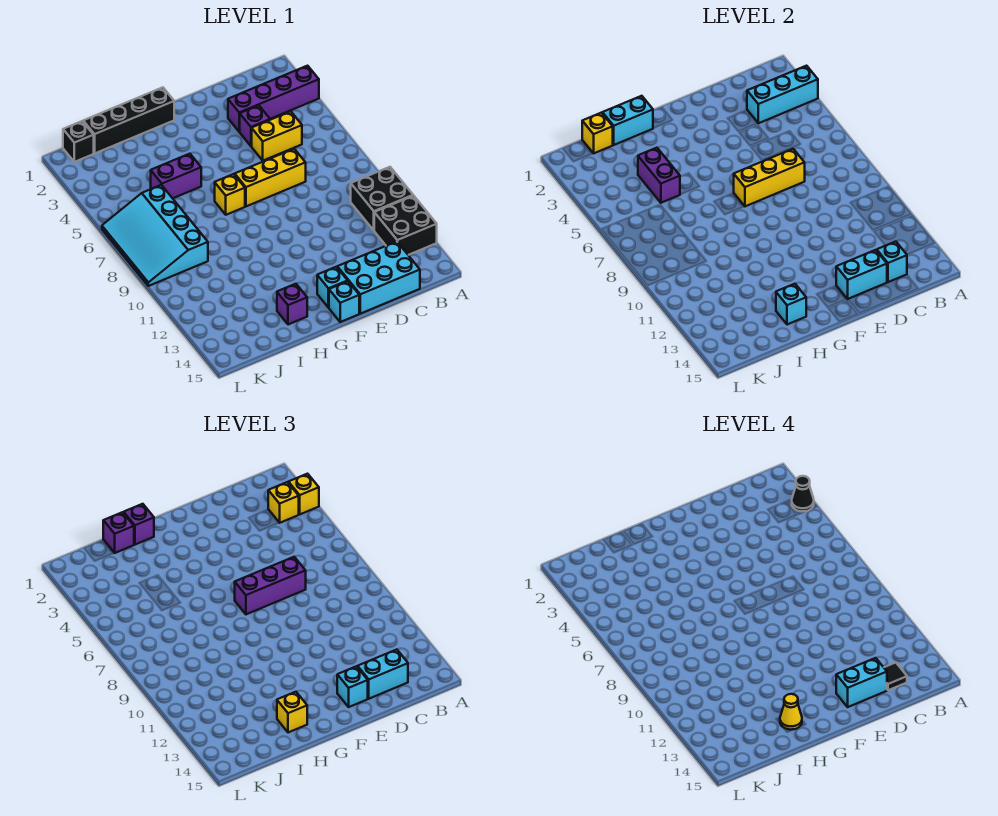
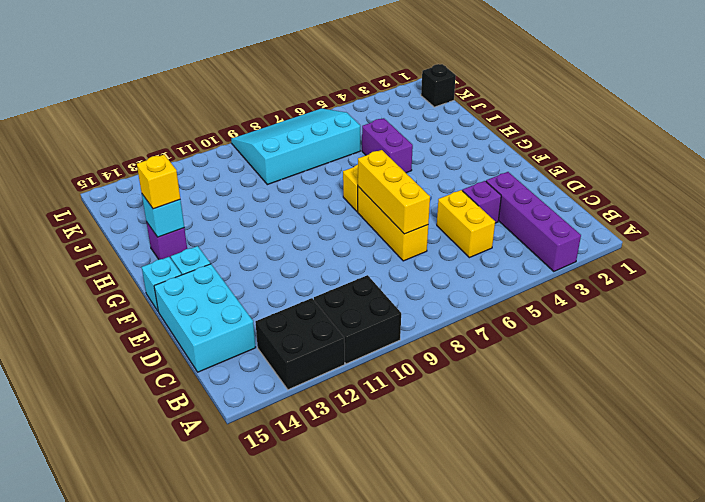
none -> black brick G1:J1 level 1
none -> cyan brick A3:C3 level 2
none -> cyan brick C14 level 2
none -> cyan brick D14:E14 level 2

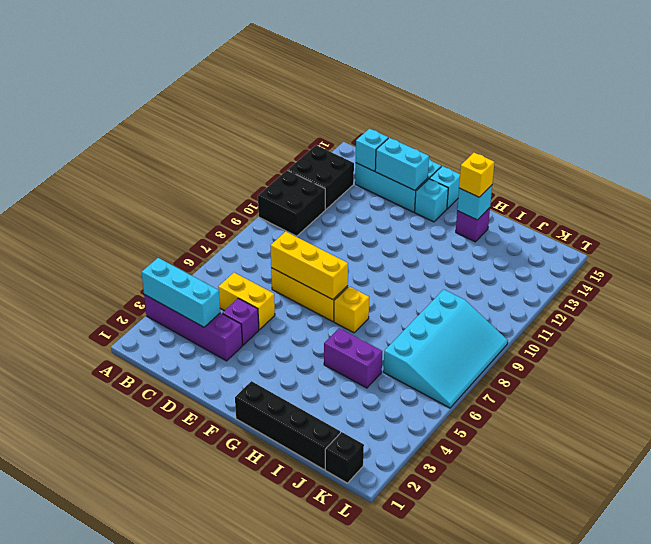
none -> cyan brick H1:I1 level 2
none -> purple brick I4:I5 level 2
none -> yellow brick J1 level 2
none -> yellow brick A3 level 3

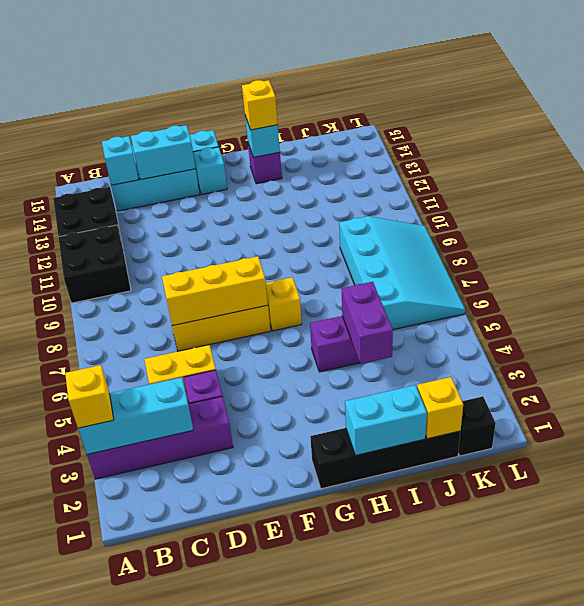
none -> yellow brick B3 level 3
none -> cyan brick C14:D14 level 3
none -> purple brick D7:F7 level 3
none -> cyan brick E14 level 3

